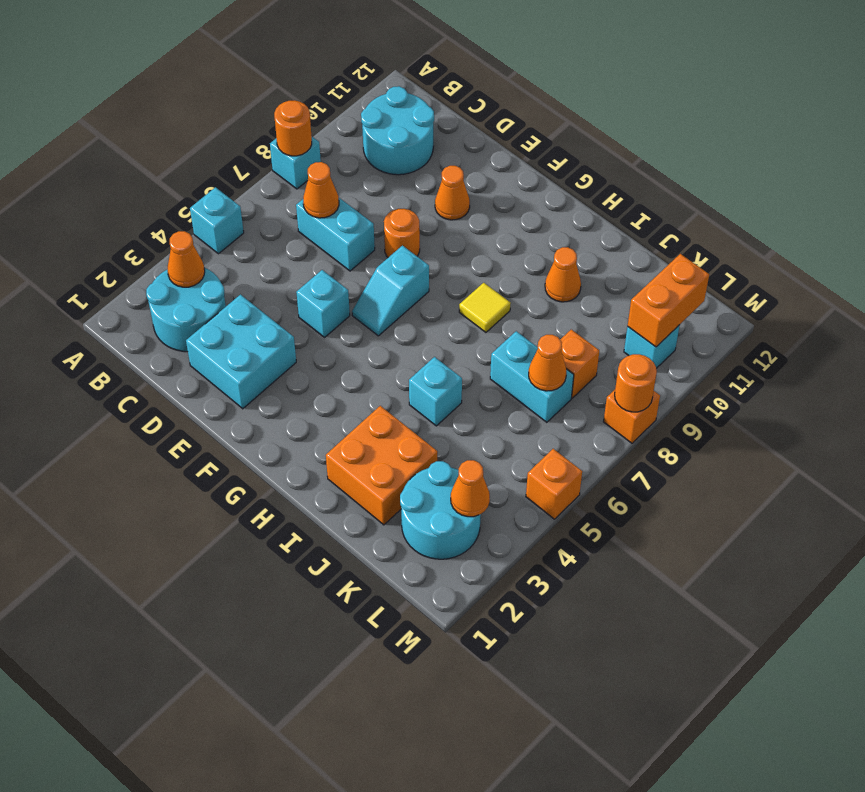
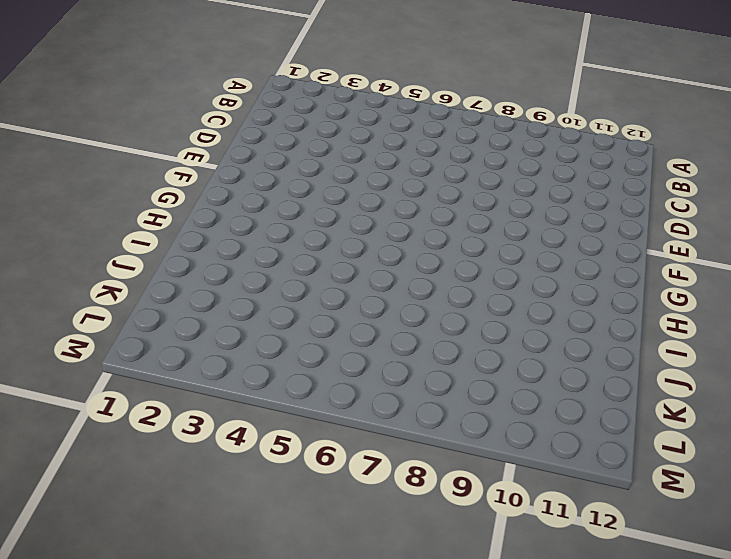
none -> cyan brick A5 level 1
none -> cyan brick A8 level 1
none -> cyan round brick B2:C3 level 1

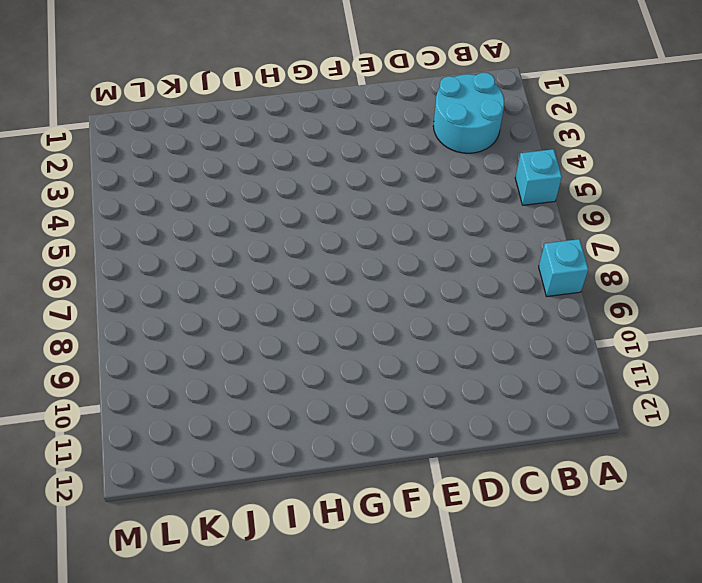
none -> cyan round brick B10:C11 level 1
none -> cyan brick C7:D7 level 1
none -> cyan brick D2:E3 level 1

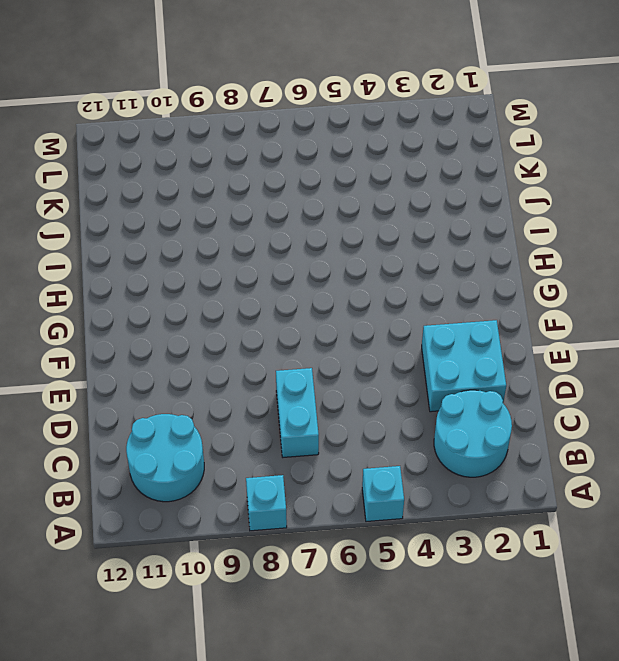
none -> cyan brick E5 level 1
none -> orange round brick E8 level 1
none -> orange cone E10 level 1

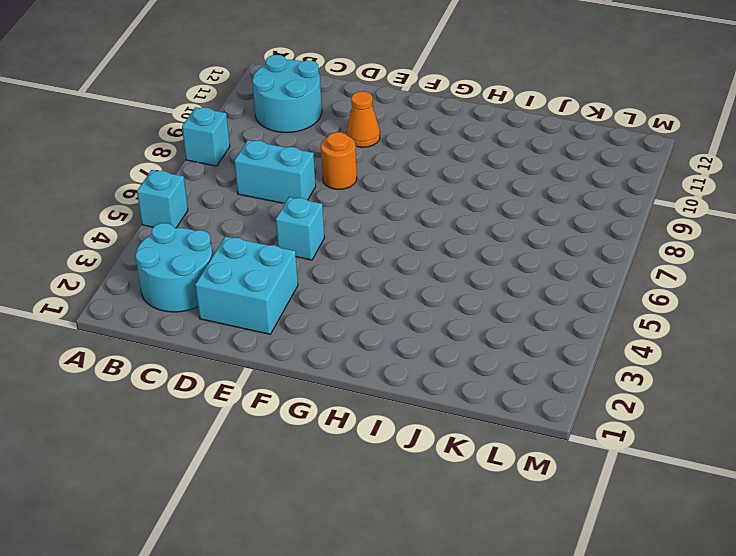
none -> cyan slope F6:F7 level 1 top 7
none -> yellow tile H8 level 1
none -> orange brick I2:J3 level 1

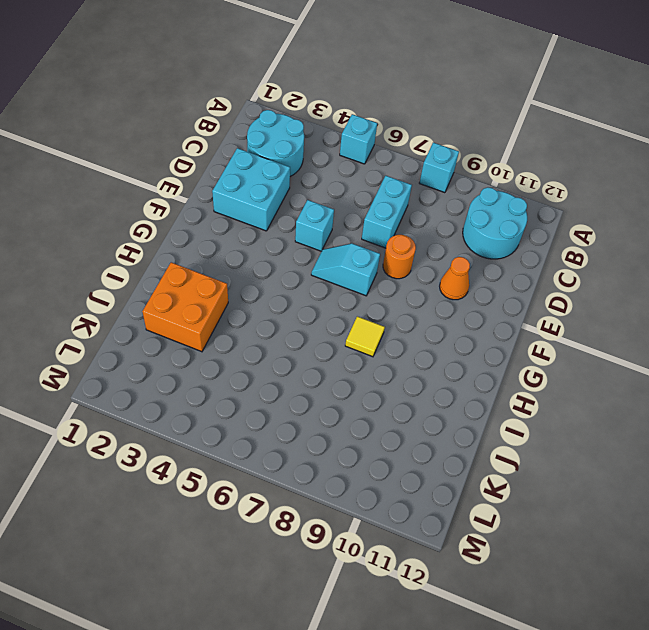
none -> cyan brick I5 level 1
none -> orange cone I10 level 1
none -> cyan brick J7:K7 level 1

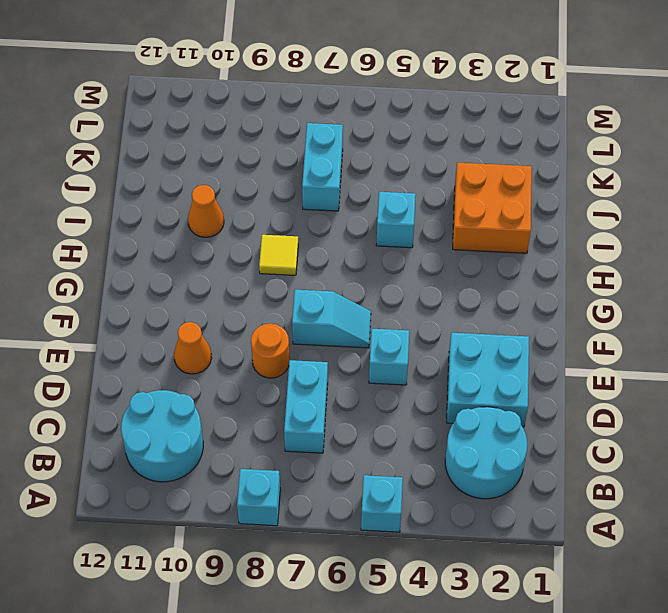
none -> cyan round brick K2:L3 level 1
none -> orange brick K8 level 1
none -> cyan brick L10 level 1

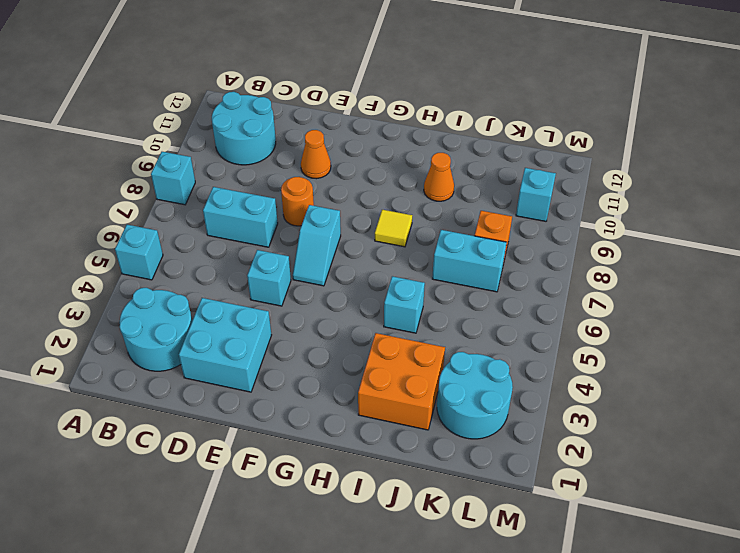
none -> orange brick M5 level 1
none -> orange brick M8 level 1
none -> orange round brick A8 level 2

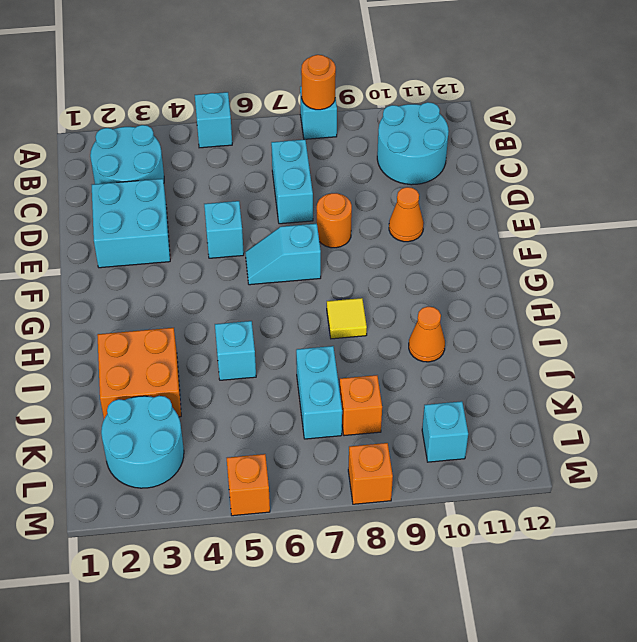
none -> orange cone B3 level 2
none -> orange cone C7 level 2
none -> orange cone K7 level 2

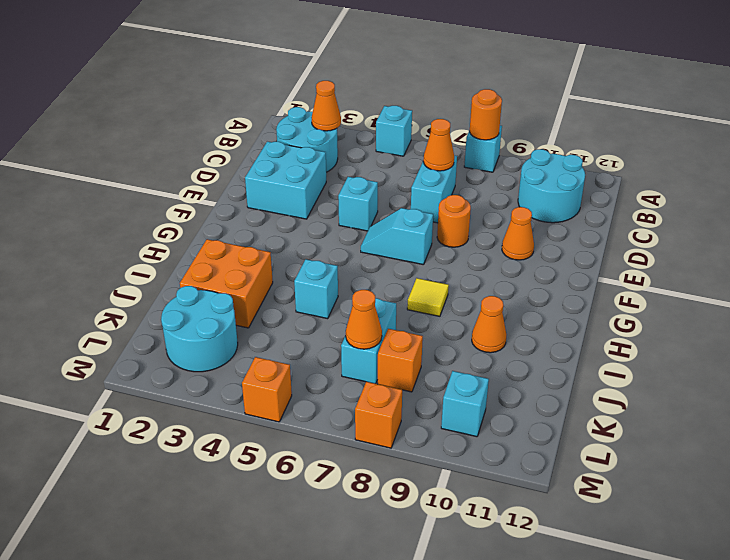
none -> orange cone L3 level 2
none -> orange brick L10:L11 level 2
none -> orange round brick M8 level 2

